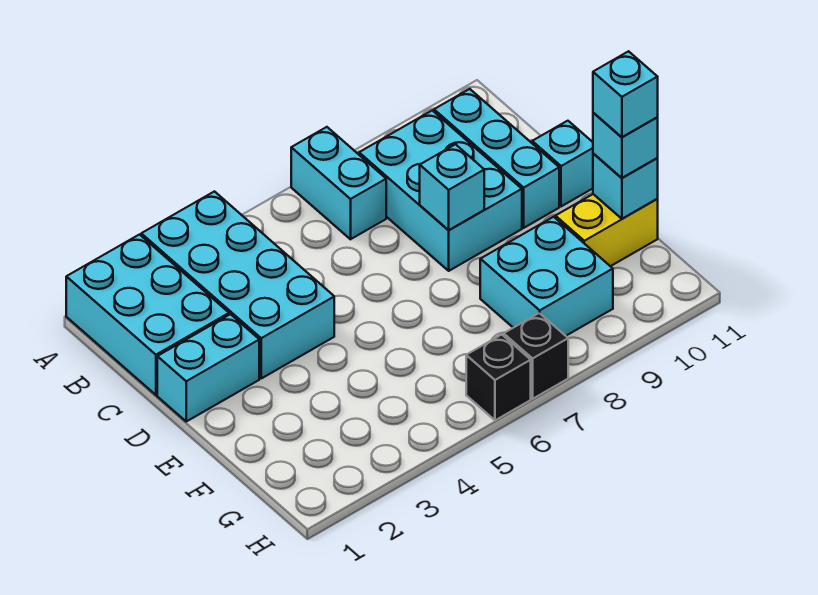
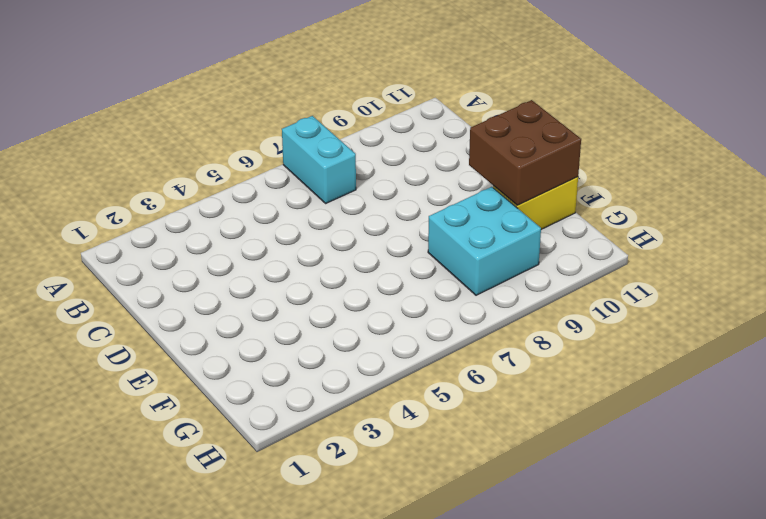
brown brick E10:F11 level 2 -> cyan brick F11 level 2
none -> cyan brick A1:C2 level 1
none -> cyan brick A3:D4 level 1
none -> cyan brick B8:D9 level 1

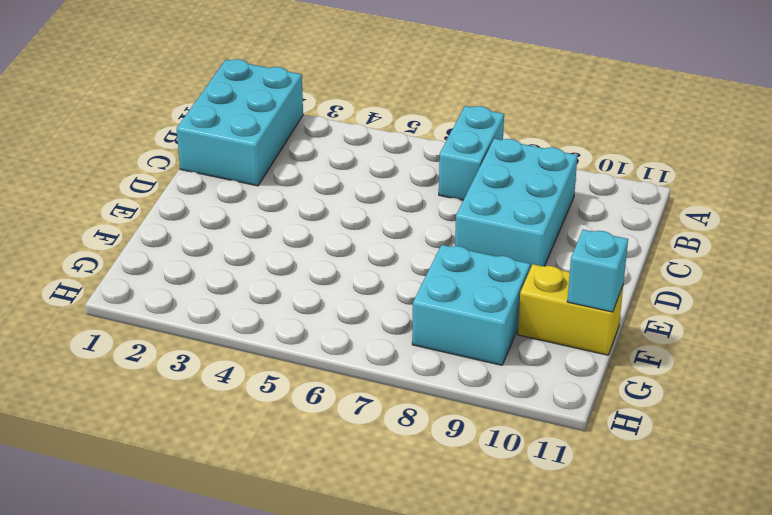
none -> cyan brick A3:D4 level 1
none -> cyan brick B10:D10 level 1
none -> cyan brick D1:D2 level 1

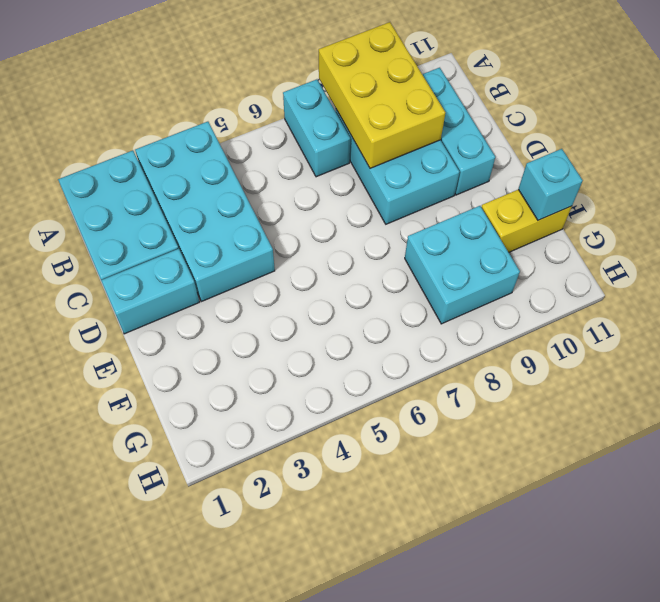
yellow brick A8:C9 level 2 -> none
none -> cyan brick D11 level 1
none -> black brick H6 level 1
none -> black brick H7 level 1

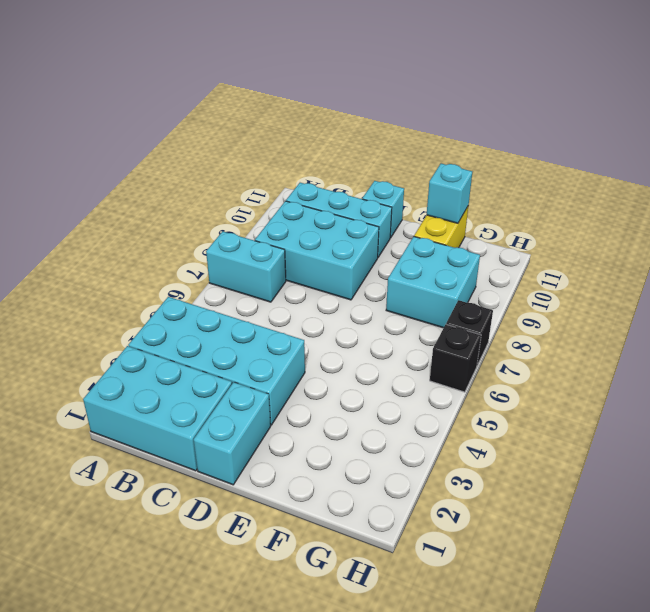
none -> cyan brick D8 level 2
none -> cyan brick F11 level 3
none -> cyan brick F11 level 4

